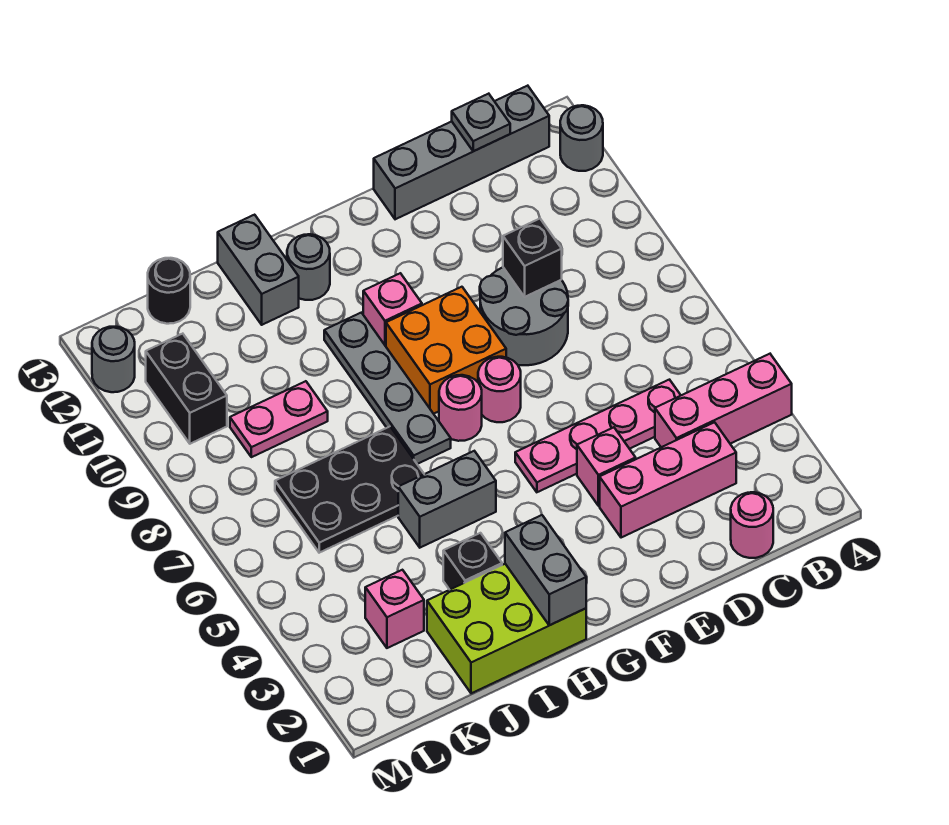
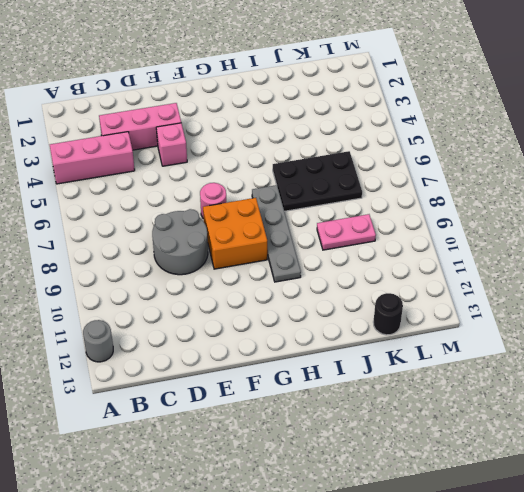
none -> grey brick B13:E13 level 1
none -> pink round brick C1 level 1
none -> pink plate C5:F5 level 1

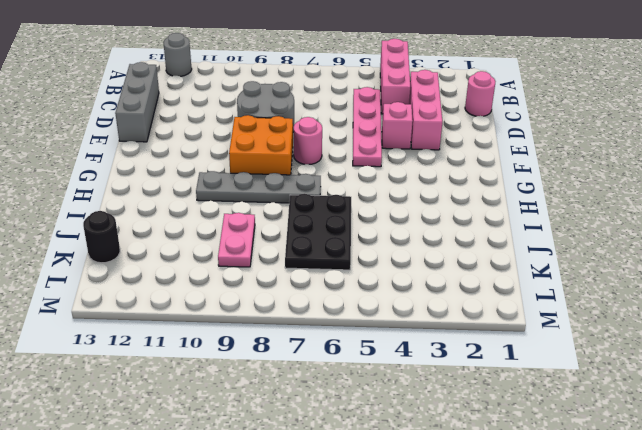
grey brick C13:E13 level 1 -> grey brick B13:E13 level 1
none -> pink round brick G7 level 1
none -> pink brick G10 level 1
none -> lime brick H1:J2 level 1

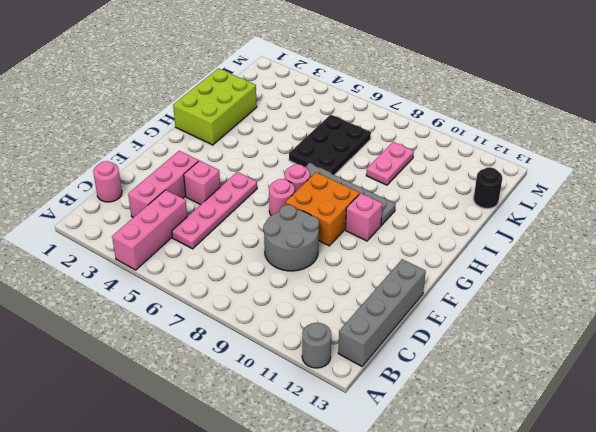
none -> grey brick H5:I5 level 1
none -> grey round brick H12 level 1
none -> black brick I3 level 1

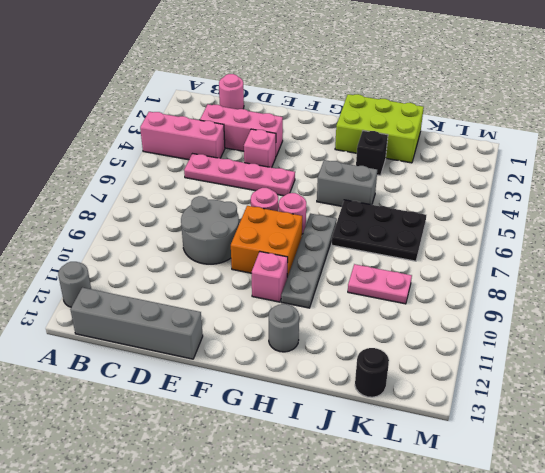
none -> grey brick I12:I13 level 1
none -> pink brick K3 level 1
none -> black brick L10:L11 level 1

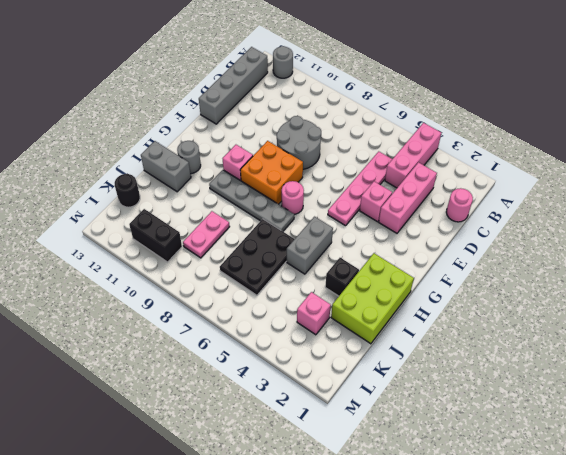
none -> pink round brick F7 level 1
none -> grey round brick M12 level 1
none -> grey plate C13 level 2

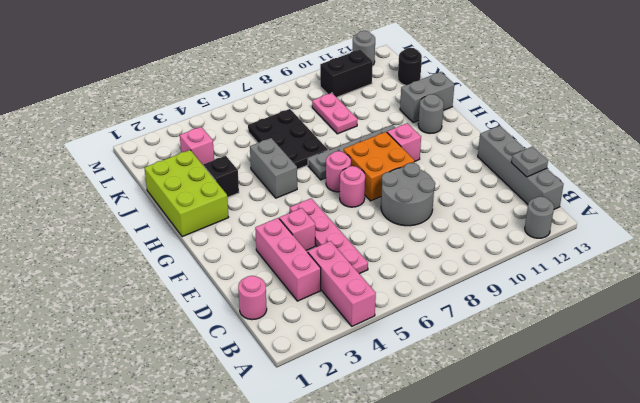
none -> black brick D9 level 2
none -> grey brick H1:H2 level 2

